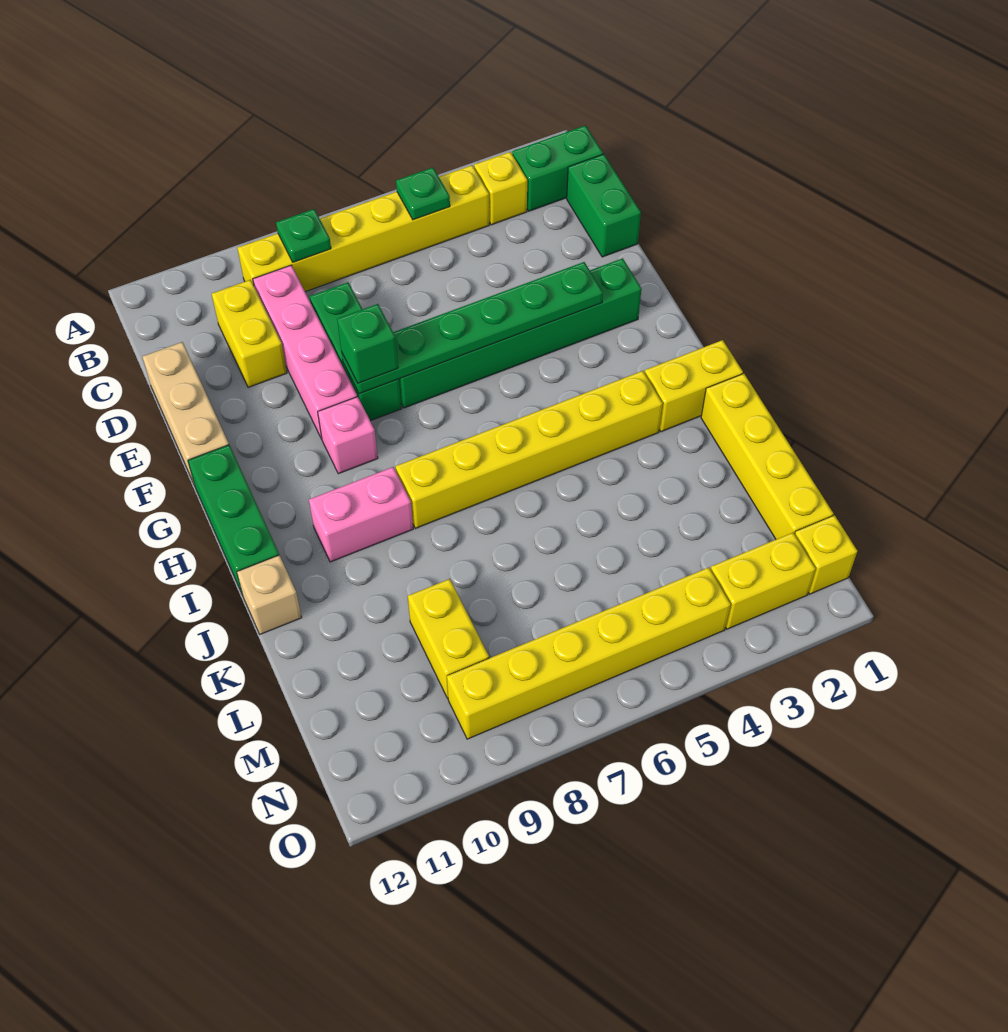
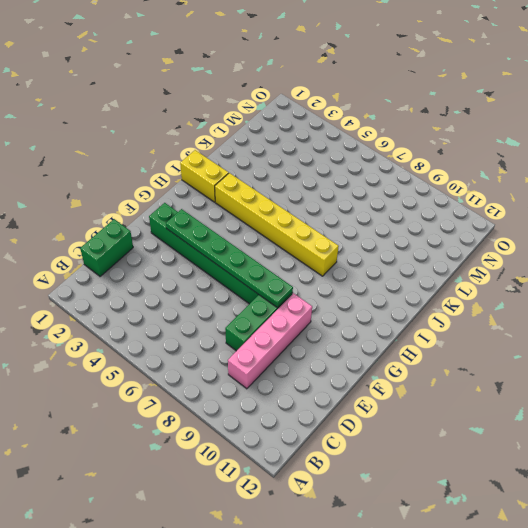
none -> green brick B1:B2 level 1
none -> yellow brick B3 level 1
none -> yellow brick B4:B9 level 1

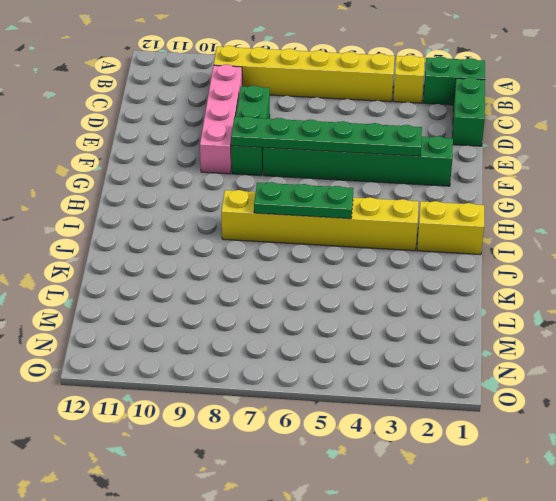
green plate I5:I7 level 2 -> none
none -> yellow brick C10:D10 level 1
none -> tan brick D12:F12 level 1
none -> pink brick G9 level 1

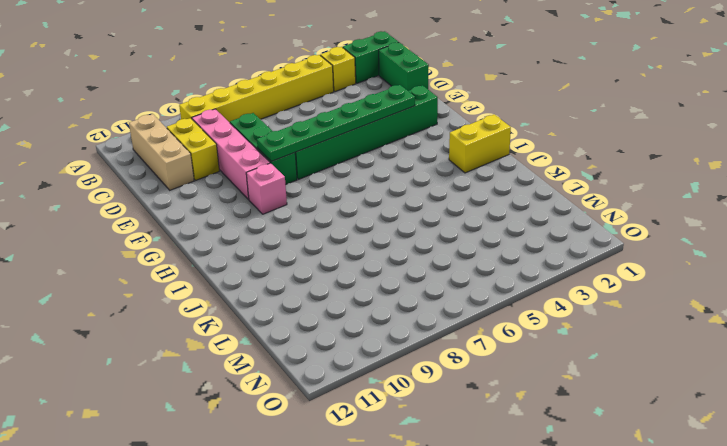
tan brick B11:D11 level 1 -> tan brick D12:F12 level 1
none -> green brick G12:I12 level 1
none -> yellow brick I3:I8 level 1
none -> pink brick I9:I10 level 1

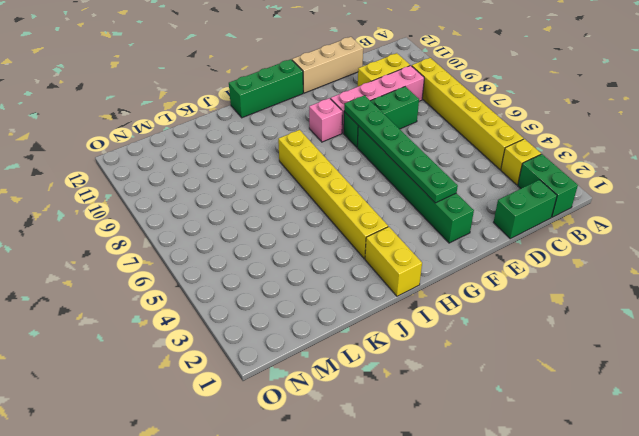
none -> pink brick I9:I10 level 1
none -> yellow brick J1:M1 level 1
none -> tan brick J12 level 1

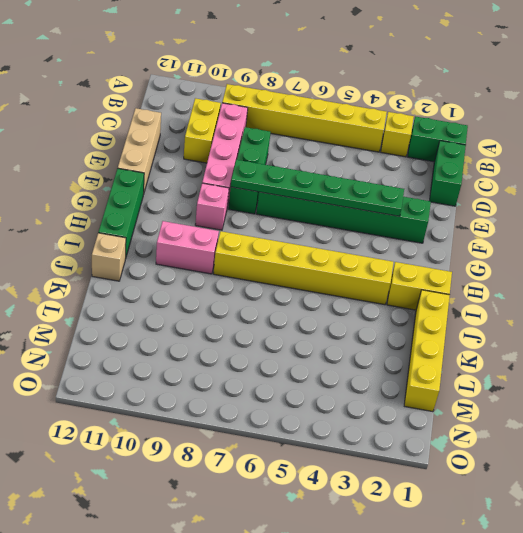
none -> yellow brick L9:M9 level 1
none -> yellow brick N1 level 1
none -> yellow brick N2:N3 level 1

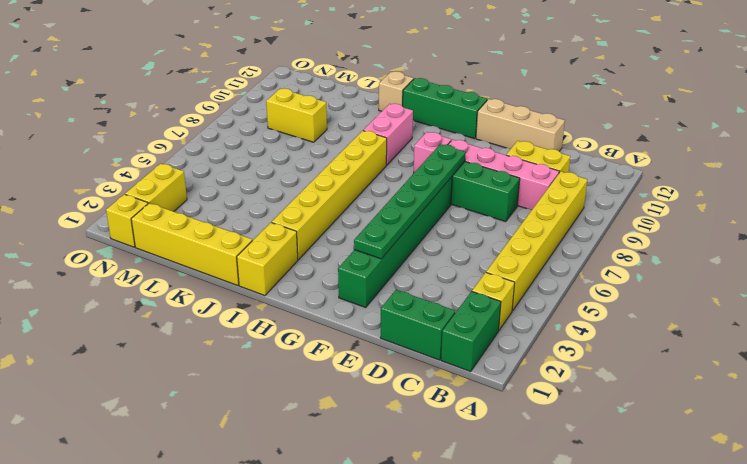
none -> yellow brick N4:N9 level 1
none -> green plate B5 level 2
none -> green plate B8 level 2

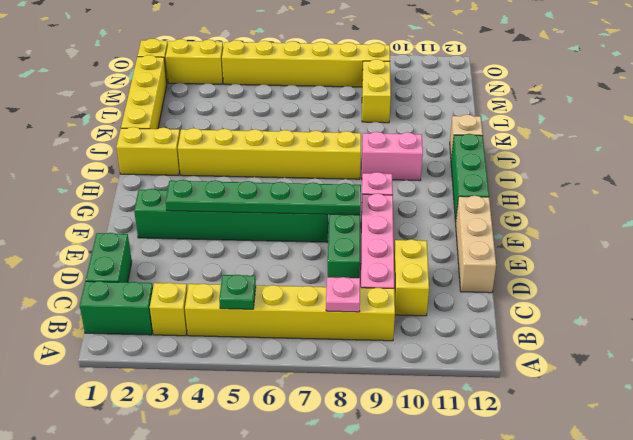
pink plate B8 level 2 -> green plate B8 level 2
none -> green brick F8 level 3

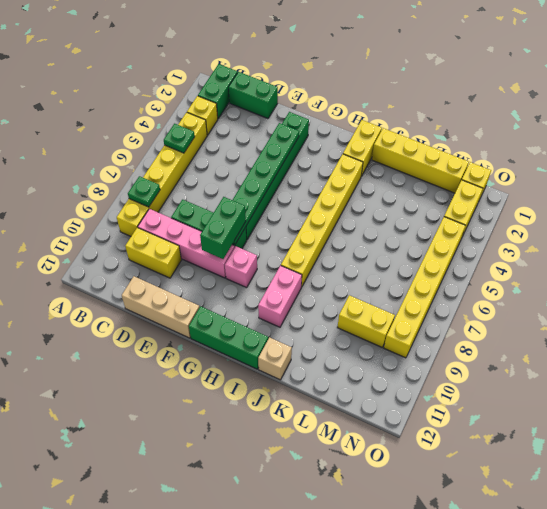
green brick F8:F9 level 3 -> green brick F8 level 3

